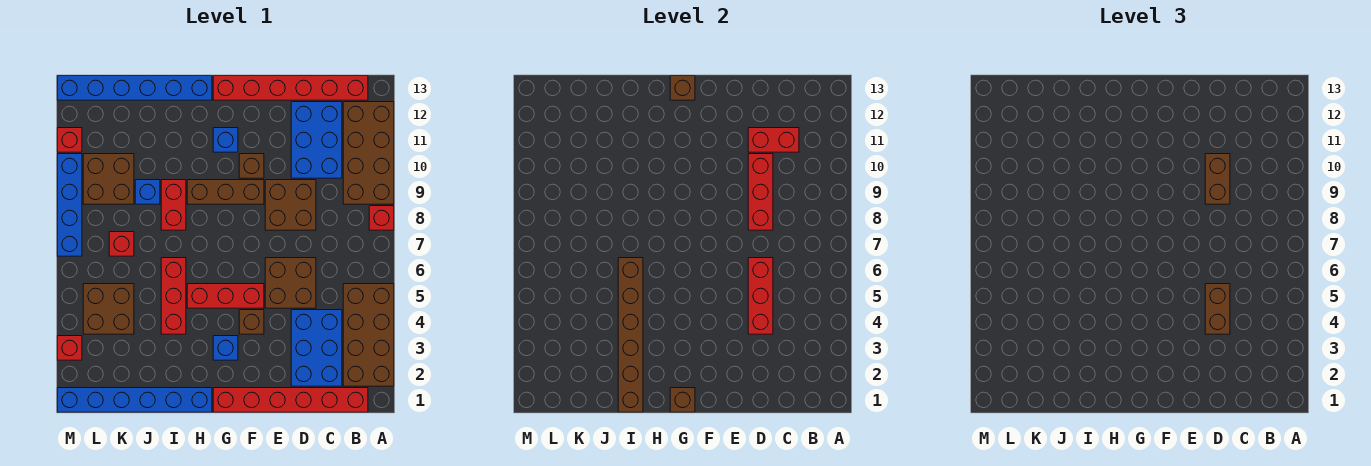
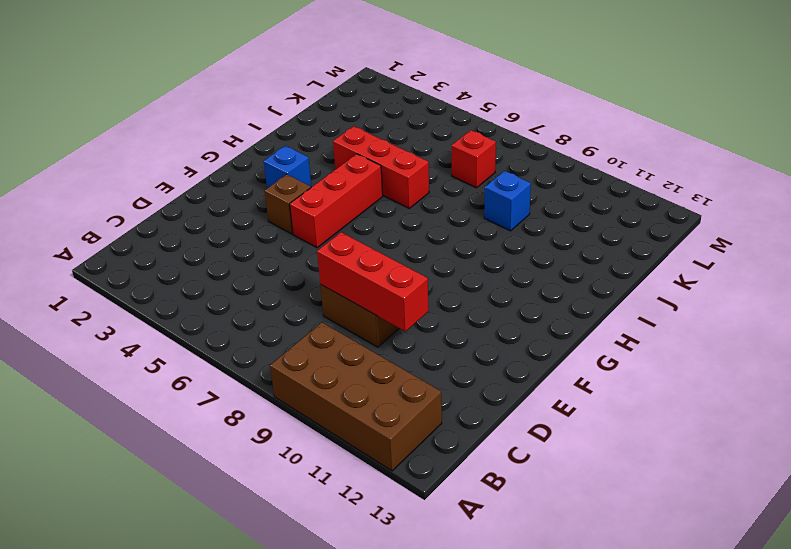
none -> brown brick A2:B5 level 1
none -> red brick A8 level 1
none -> red brick B1:G1 level 1
none -> red brick B13:G13 level 1

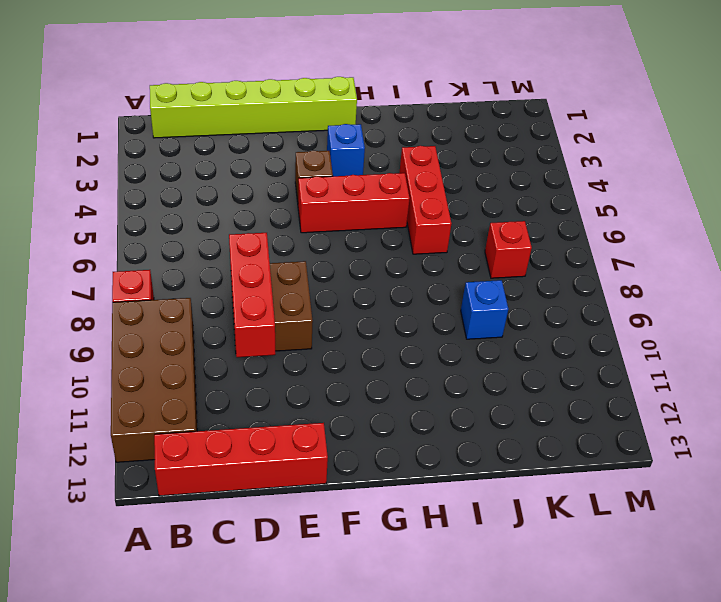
lime brick B1:G1 level 1 -> red brick B1:G1 level 1
red brick B13:E13 level 1 -> red brick B13:G13 level 1
none -> brown brick A2:B5 level 1
none -> blue brick C2:D4 level 1
none -> blue brick C10:D12 level 1
none -> brown brick D5:E6 level 1

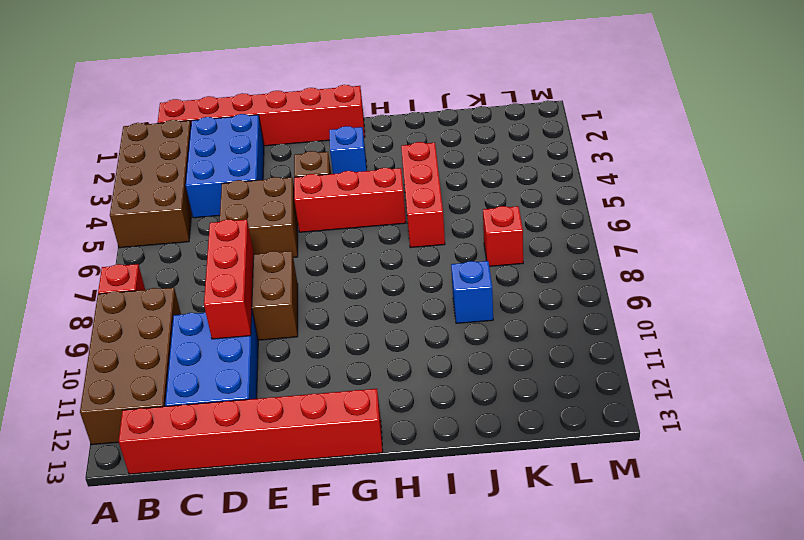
none -> brown brick F9:H9 level 1
none -> brown brick F10 level 1
none -> blue brick G11 level 1
none -> blue brick H1:M1 level 1

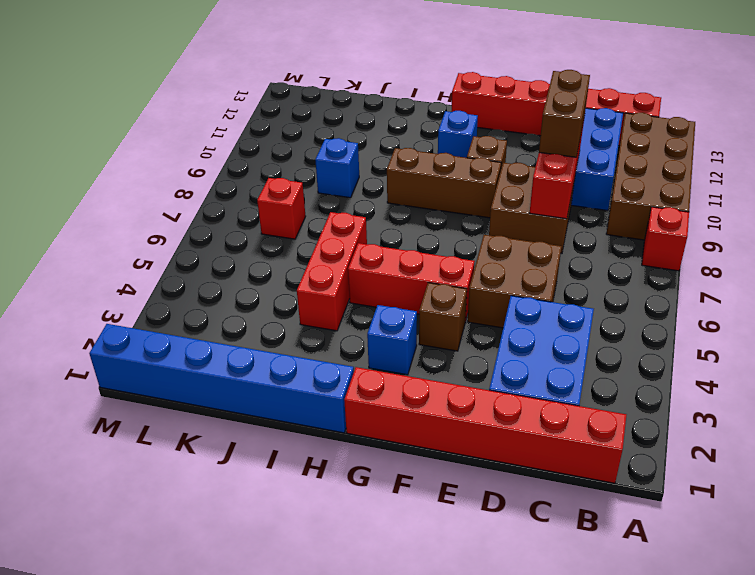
none -> brown brick A2:B5 level 1
none -> blue brick H13:M13 level 1
none -> red brick I8:I9 level 1
none -> brown brick K4:L5 level 1

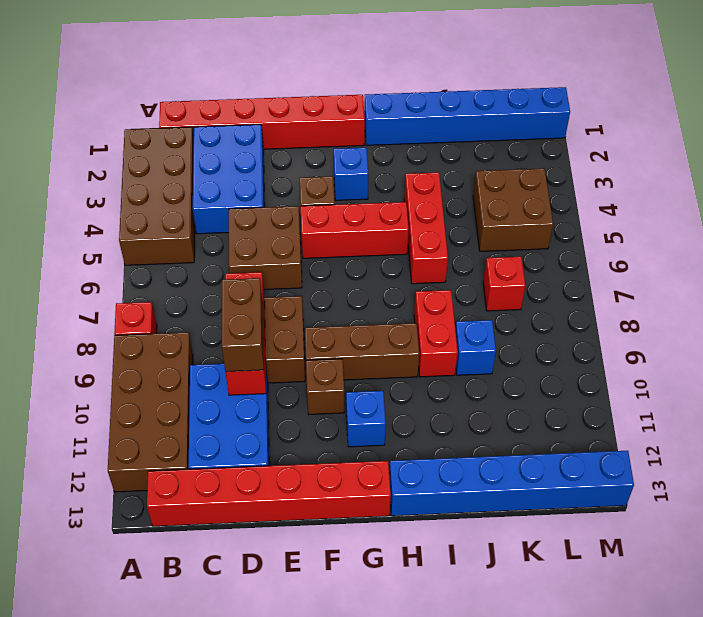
none -> brown brick K9:L10 level 1
none -> red brick M3 level 1
none -> blue brick M7:M10 level 1
none -> red brick M11 level 1

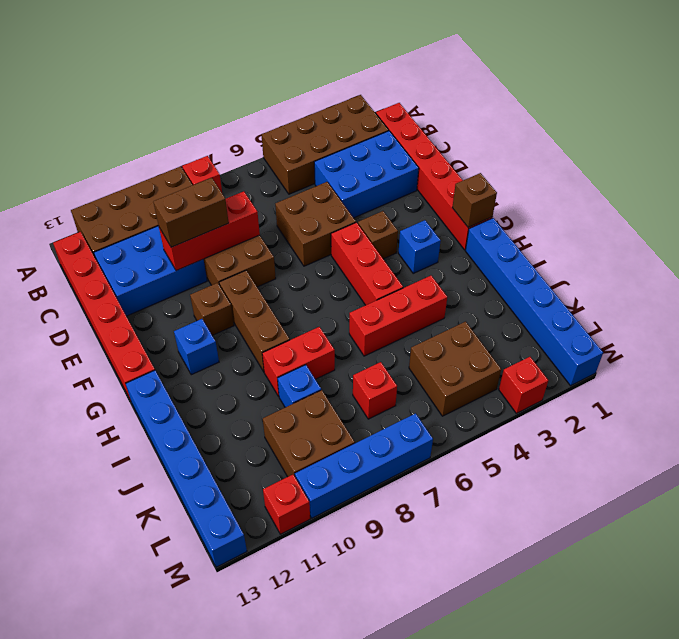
none -> red brick C11:D11 level 2
none -> red brick D4:D6 level 2
none -> brown brick G13 level 2
none -> brown brick I1:I6 level 2

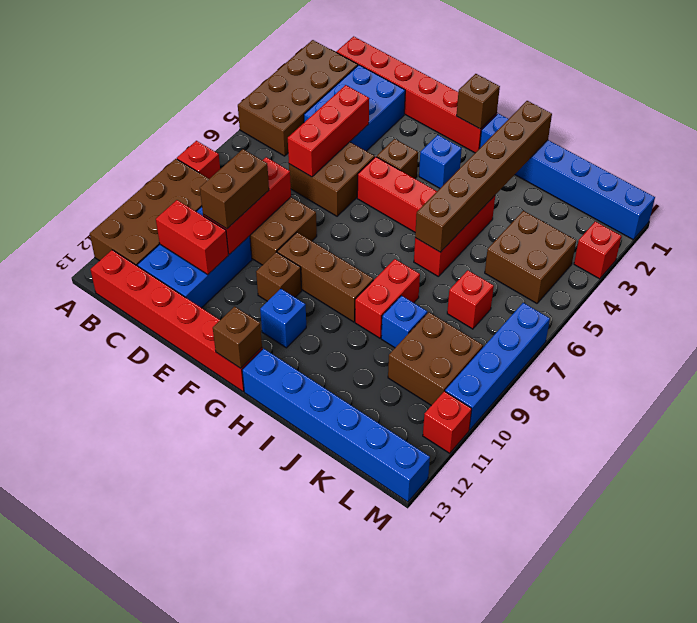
none -> brown brick D4:D5 level 3

